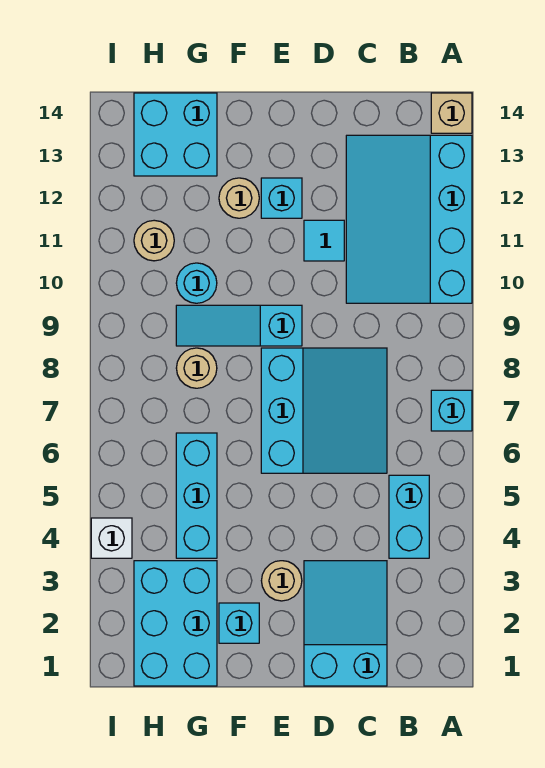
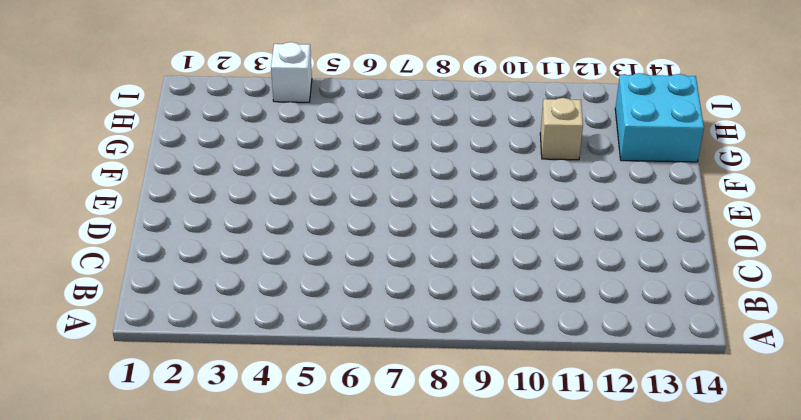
tan brick G11 level 1 -> tan brick A14 level 1
none -> cyan brick A7 level 1
none -> cyan slope A10:C13 level 1 top A
none -> cyan brick B4:B5 level 1

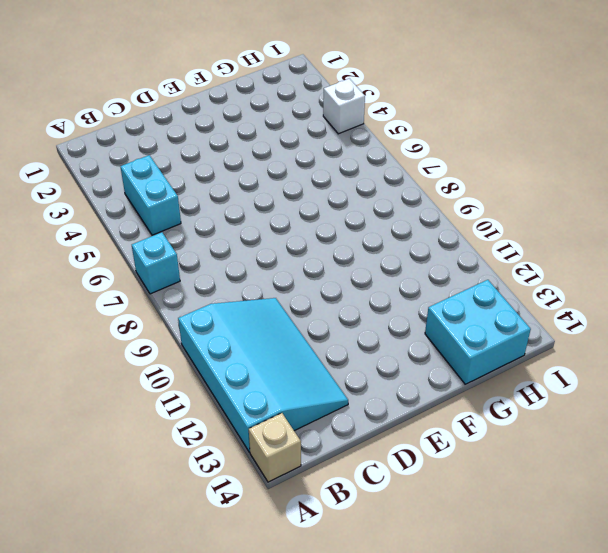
none -> cyan slope C1:D3 level 1 top 1
none -> cyan slope C6:E8 level 1 top E
none -> cyan tile D11 level 1

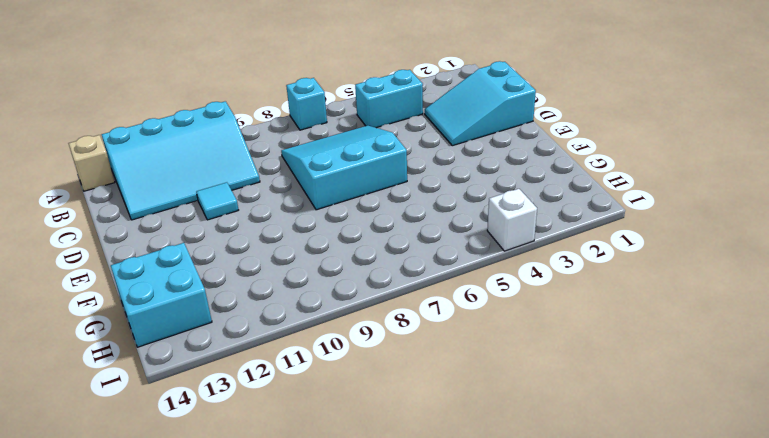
none -> tan round brick E3 level 1
none -> cyan slope E9:G9 level 1 top E
none -> cyan brick E12 level 1

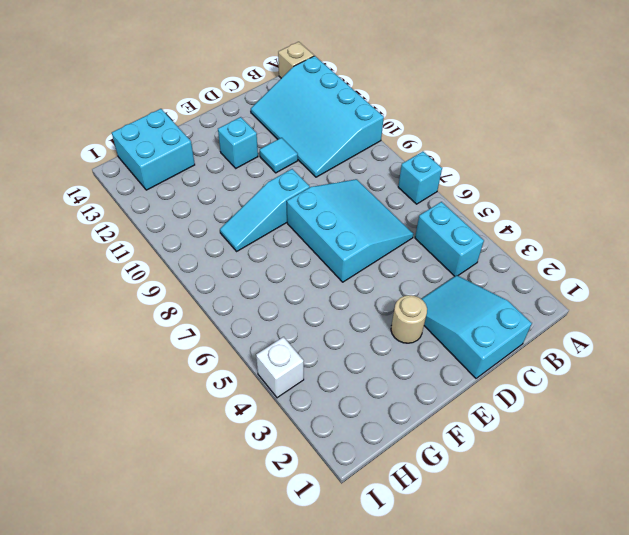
none -> cyan brick F2 level 1
none -> tan round brick F12 level 1
none -> cyan brick G1:H3 level 1

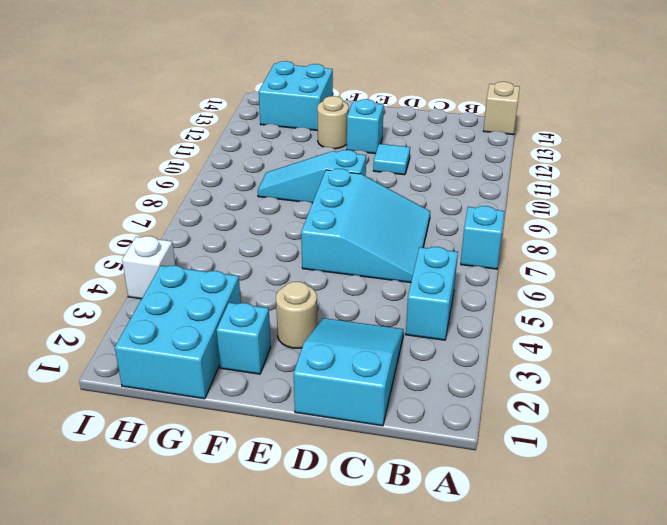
none -> cyan slope A10:C13 level 1 top A
none -> cyan brick G4:G6 level 1
none -> tan round brick G8 level 1

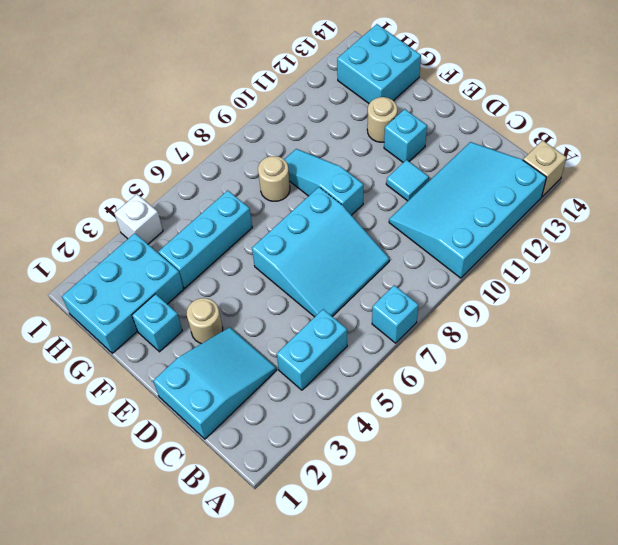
none -> cyan round brick G10 level 1
none -> tan round brick H11 level 1

